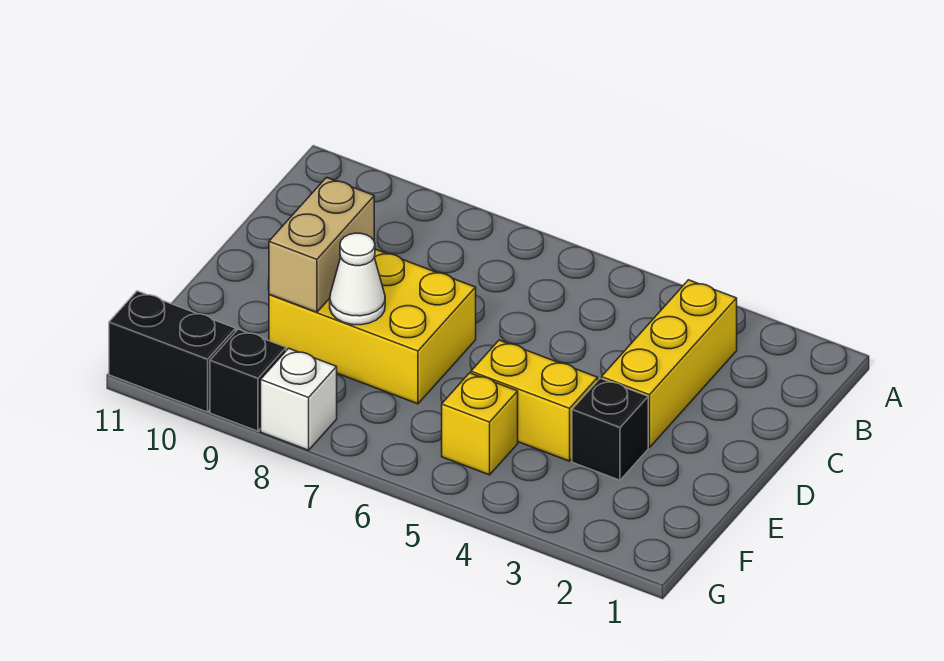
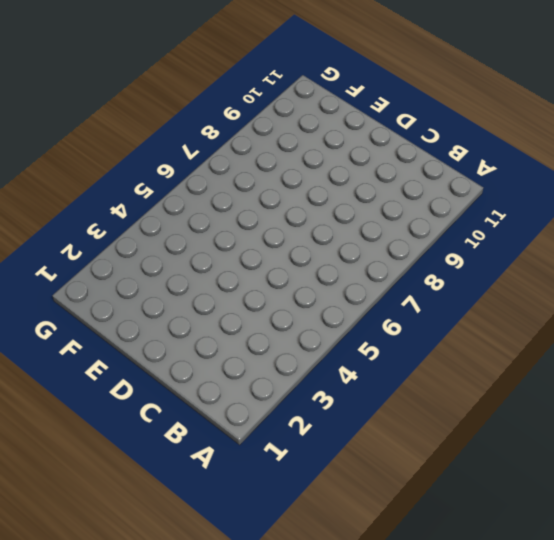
none -> yellow brick B3:D3 level 1
none -> yellow brick D7:E9 level 1

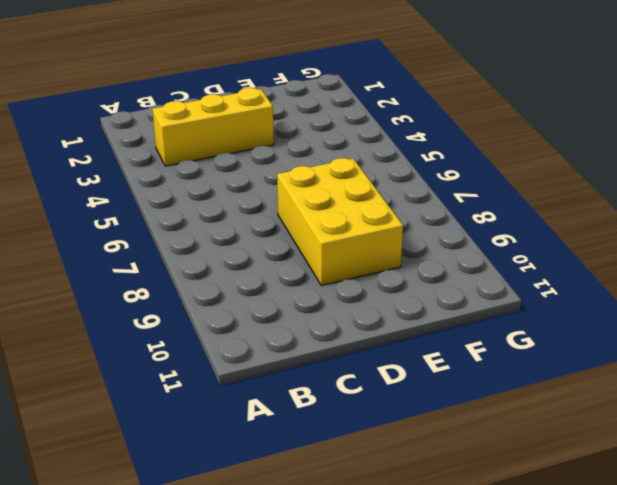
none -> black brick E3 level 1
none -> yellow brick E4:E5 level 1

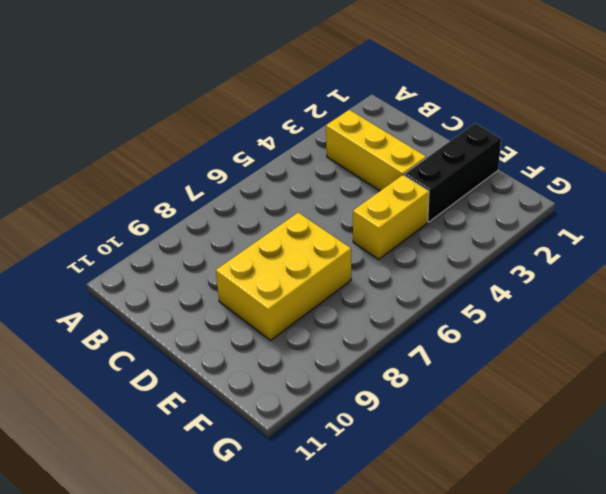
black brick E1:E3 level 1 -> black brick E3 level 1
none -> yellow brick F5 level 1
none -> white brick G8 level 1

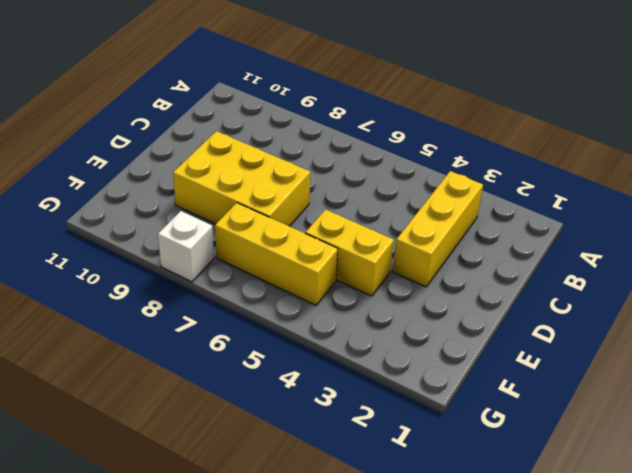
yellow brick F5:F7 level 1 -> yellow brick F5 level 1
none -> black brick E3 level 1
none -> black brick G9 level 1

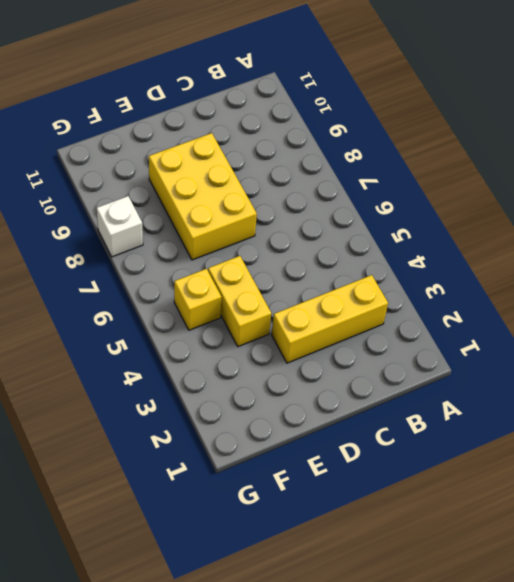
none -> black brick E3 level 1
none -> black brick G9 level 1

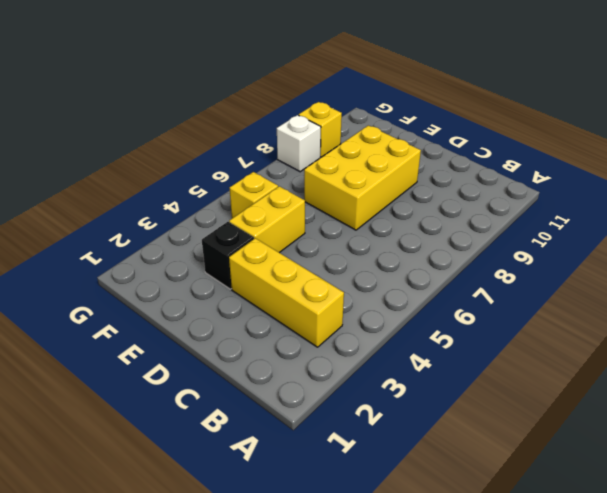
yellow brick G9 level 1 -> black brick G9 level 1
none -> black brick G10:G11 level 1
none -> tan brick D9:E9 level 2

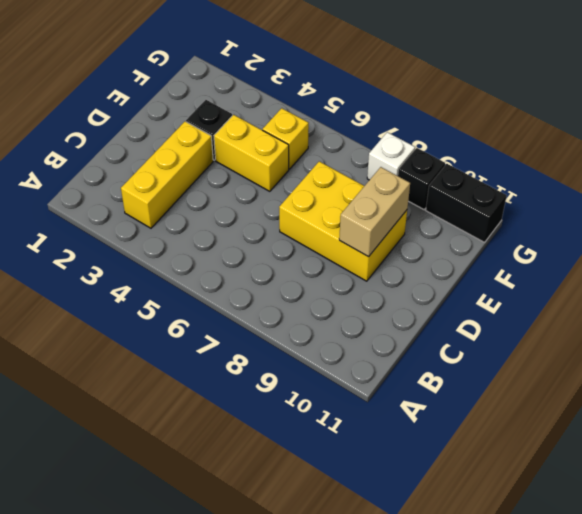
none -> white cone E8 level 2

